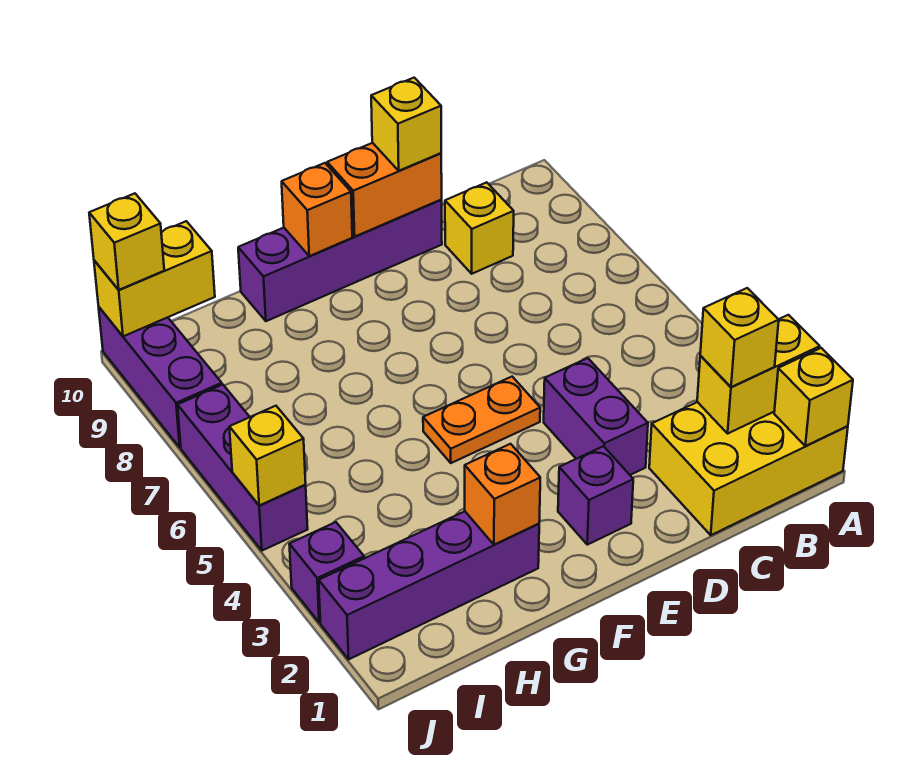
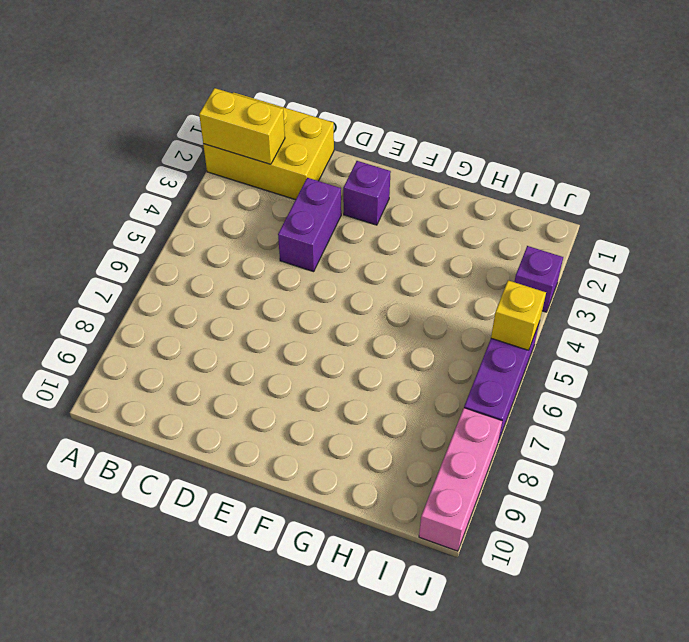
pink brick J8:J10 level 1 -> purple brick J8:J10 level 1
none -> yellow brick C9 level 1
none -> purple brick D10:G10 level 1
none -> orange plate E5:F5 level 1

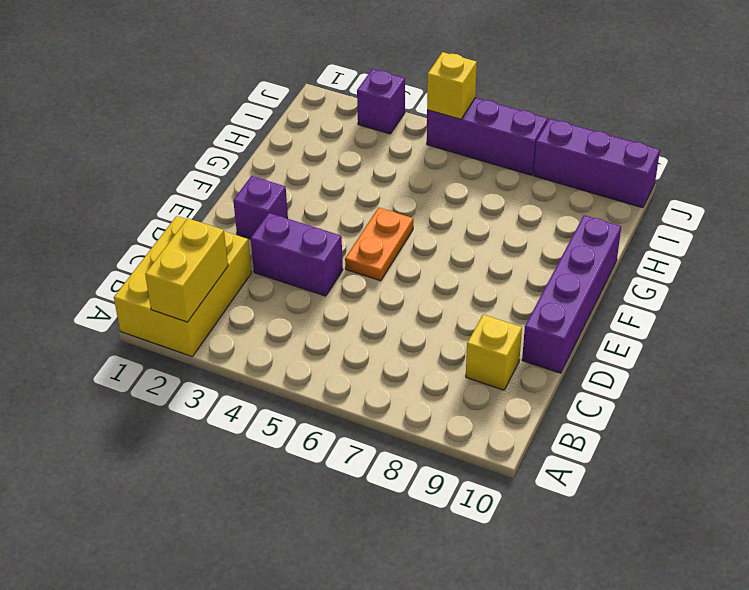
none -> purple brick G2:J2 level 1
none -> yellow brick A1 level 2
none -> orange brick D10:E10 level 2

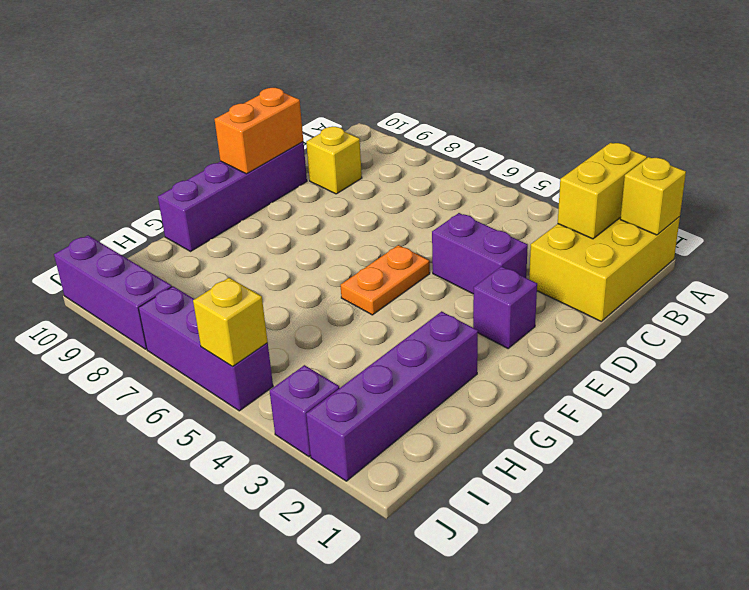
none -> orange brick F10 level 2
none -> orange brick G2 level 2
none -> yellow brick I10:J10 level 2

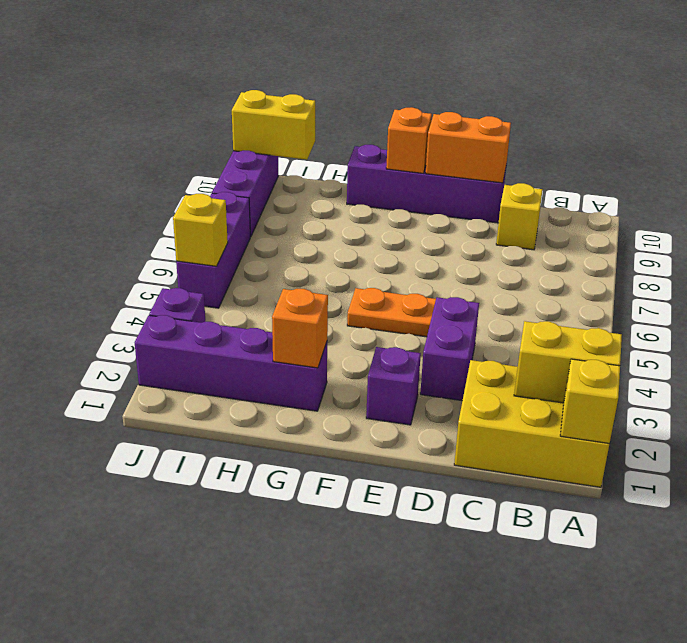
none -> yellow brick B2 level 3
none -> yellow brick D10 level 3
none -> yellow brick J10 level 3

